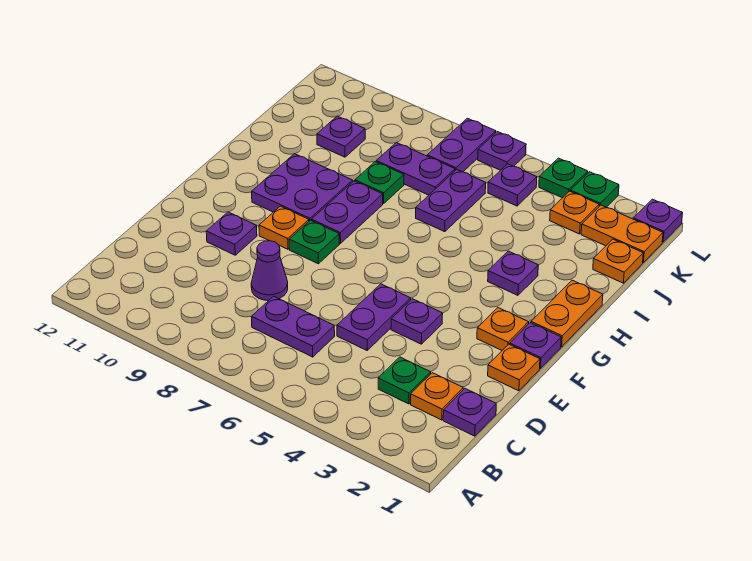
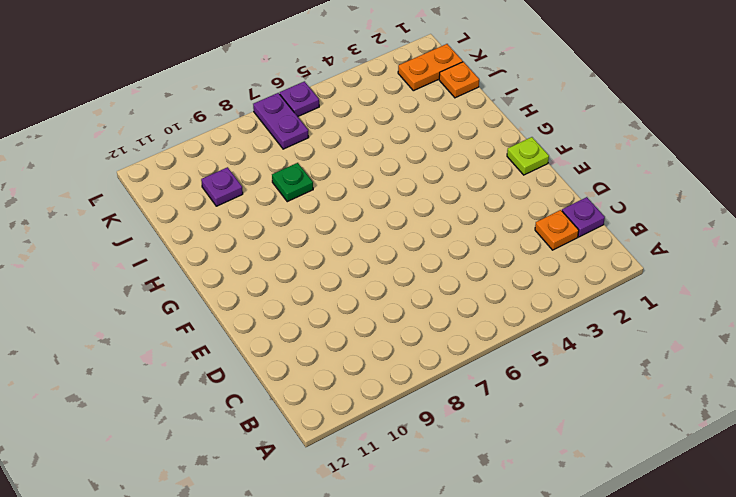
lime plate F1 level 1 -> purple plate F1 level 1
none -> green plate C3 level 1
none -> purple plate C6:C7 level 1
none -> purple plate D5:E5 level 1
none -> purple cone D8 level 1

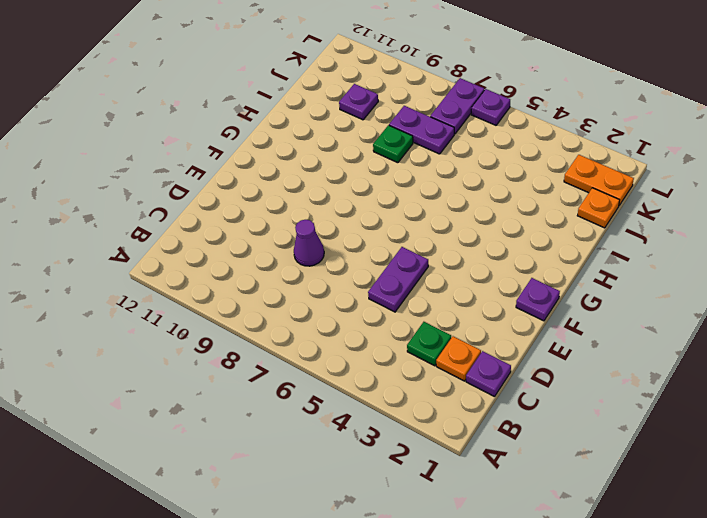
none -> purple plate C6:C7 level 1
none -> orange plate E1 level 1
none -> purple plate E4 level 1
none -> purple plate E10 level 1

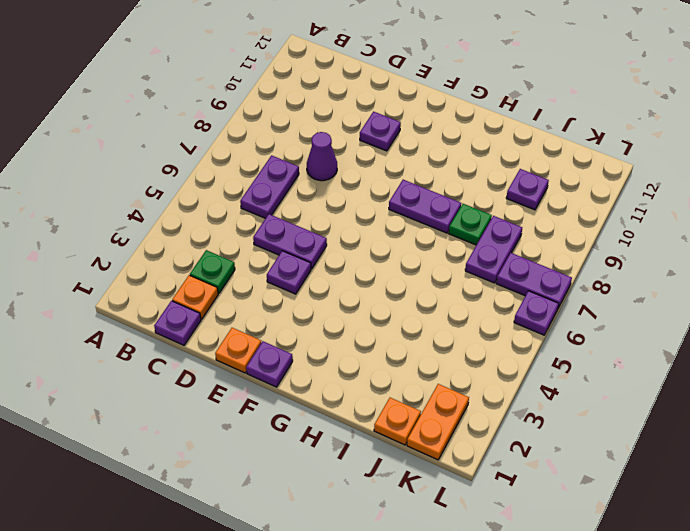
none -> orange plate F2 level 1
none -> green plate F8 level 1
none -> orange plate F9 level 1
none -> orange plate G1:H1 level 1

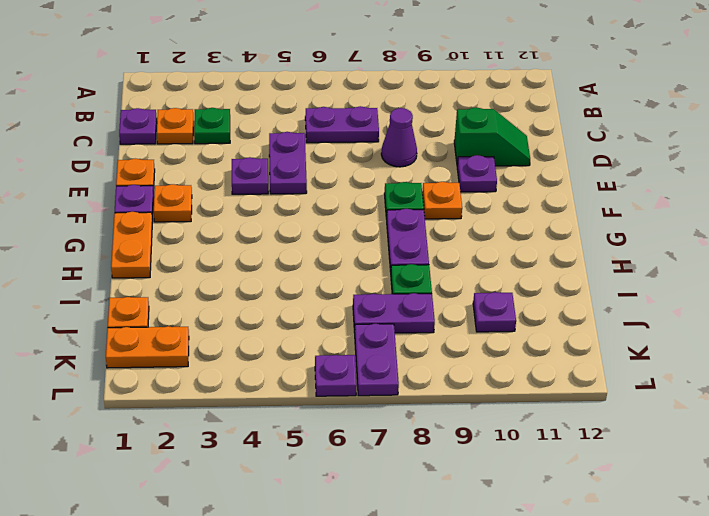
green slope D10:D11 level 1 top 10 -> none
none -> purple plate G9:H10 level 1
none -> purple plate H3 level 1
none -> purple plate I6:J6 level 1
none -> orange plate K3 level 1

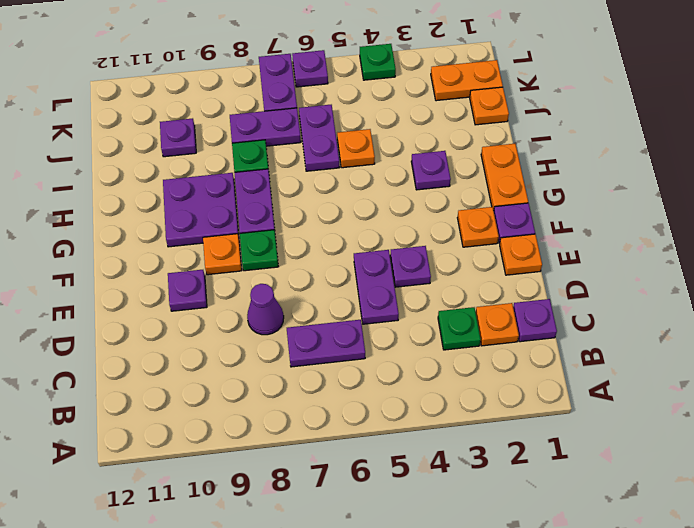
orange plate I5 level 1 -> orange plate K3 level 1
none -> purple plate K5 level 1
none -> purple plate L1 level 1
none -> green plate L3 level 1

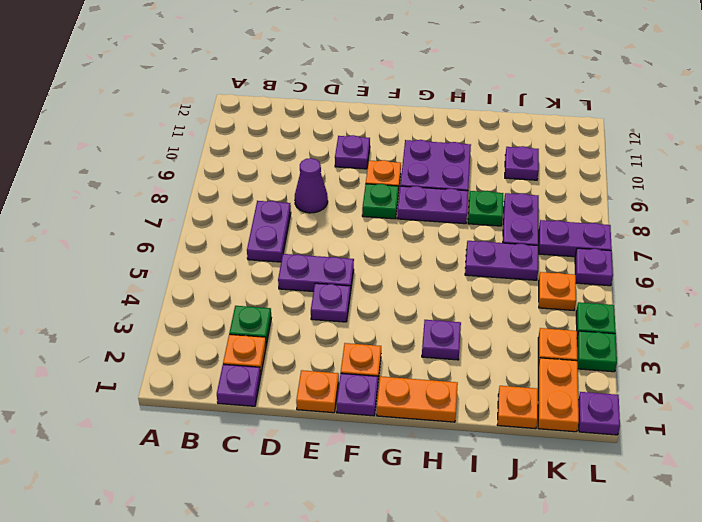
orange plate K5 level 1 -> purple plate K5 level 1

